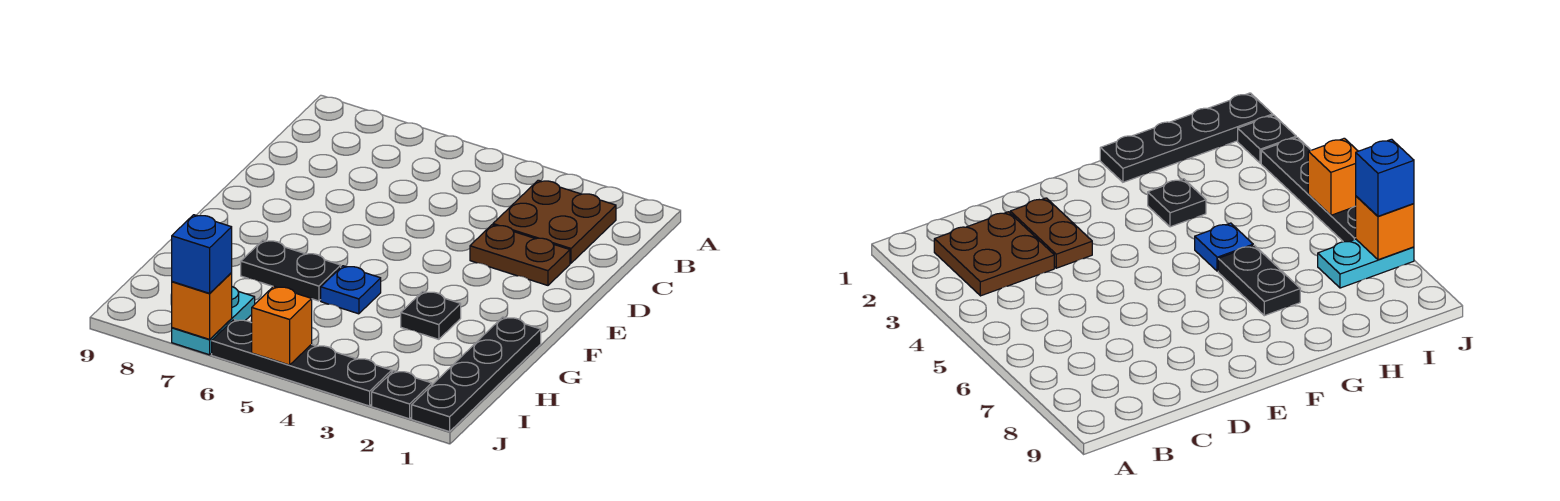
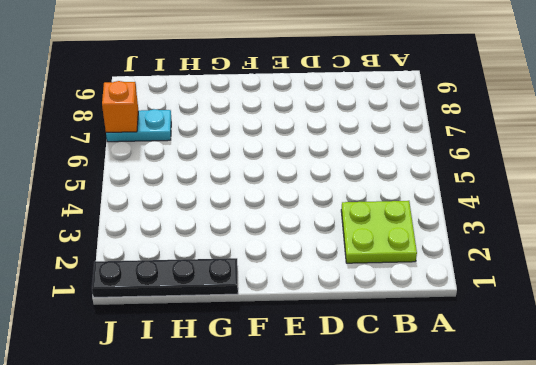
lime plate B2:C3 level 1 -> brown plate B2:C3 level 1
none -> brown plate D2:D3 level 1
none -> black plate G3 level 1
none -> blue plate G5 level 1

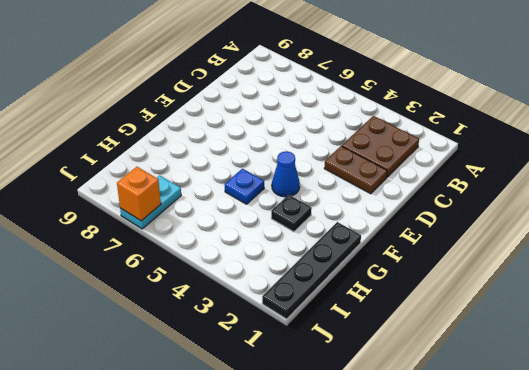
blue cone F4 level 1 -> none
none -> black plate G6:G7 level 1
none -> black plate J2 level 1
none -> black plate J3:J6 level 1

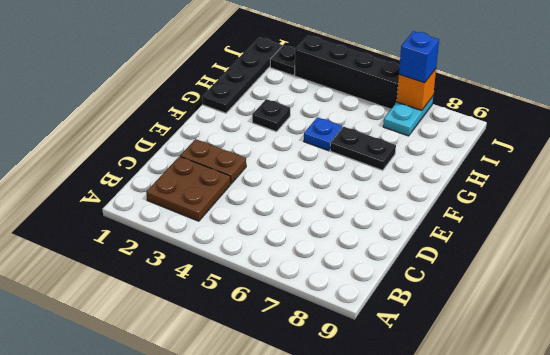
black brick J3:J6 level 1 -> black plate J3:J6 level 1
none -> orange brick J5 level 2

